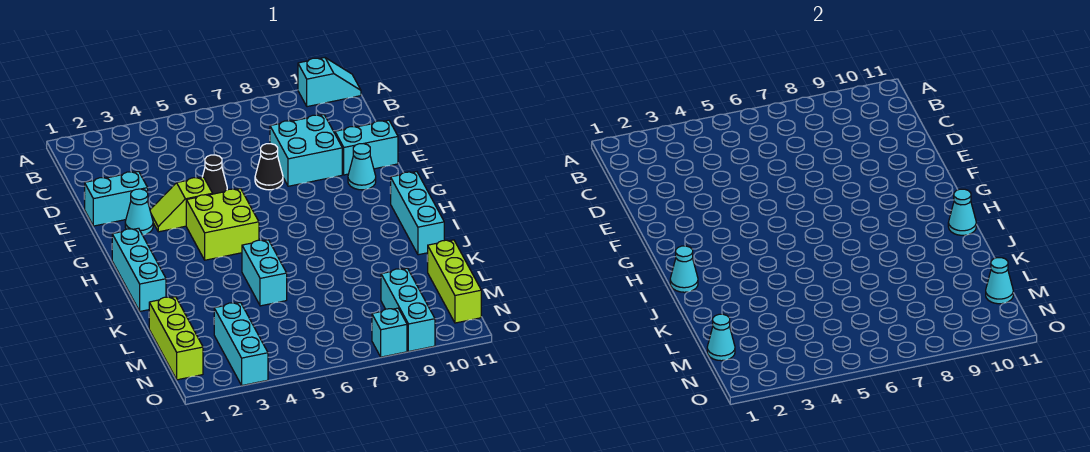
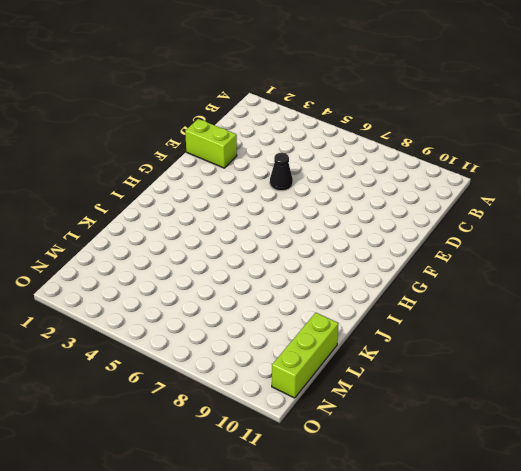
lime brick E1:E2 level 1 -> cyan brick E1:E2 level 1
none -> cyan slope A10:A11 level 1 top 10
none -> cyan brick D8:E9 level 1
none -> black cone E7 level 1

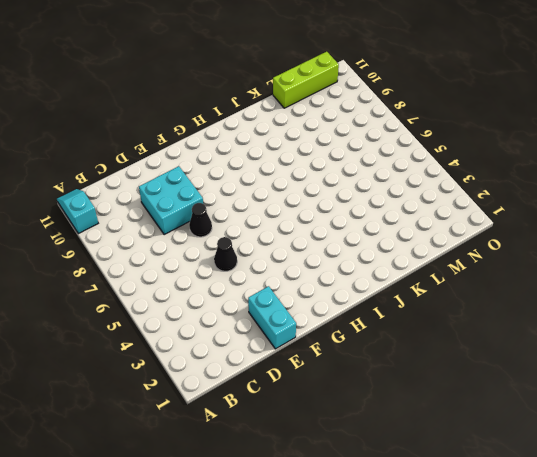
none -> cyan brick E10:E11 level 1
none -> cyan cone F2 level 1
none -> lime slope F3:F4 level 1 top 4

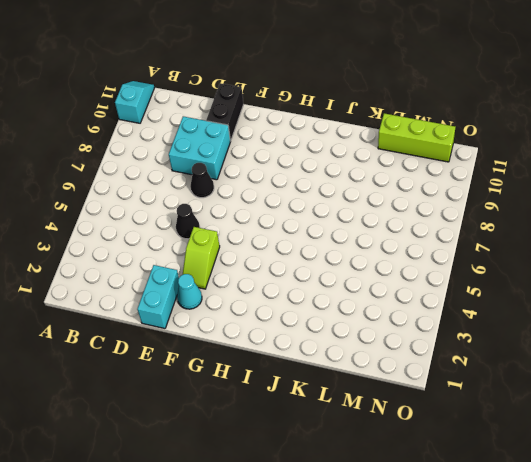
black brick E10:E11 level 1 -> cyan brick E10:E11 level 1
none -> cyan cone F10 level 1
none -> lime brick G4:H5 level 1
none -> cyan brick H1:J1 level 1

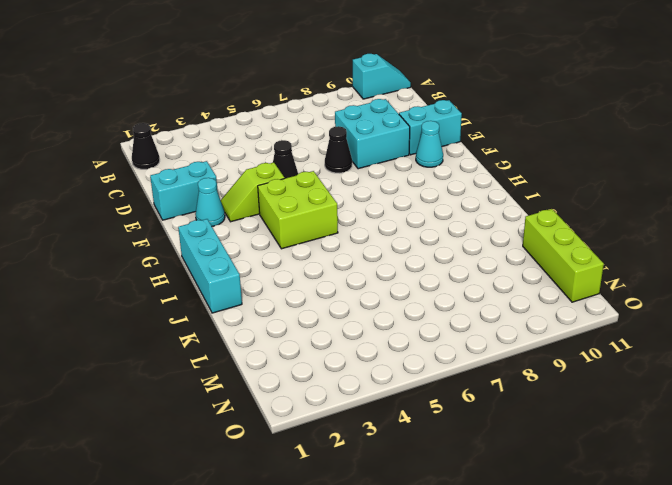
black cone B1 level 1 -> none
none -> cyan brick H11:J11 level 1
none -> cyan brick J5:K5 level 1
none -> lime brick L1:N1 level 1

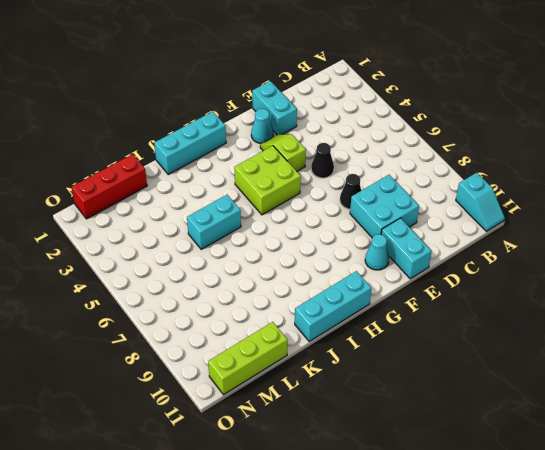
red brick L1:N1 level 1 -> lime brick L1:N1 level 1
none -> cyan brick M3:O3 level 1
none -> cyan brick M9:O9 level 1
none -> cyan brick O8 level 1

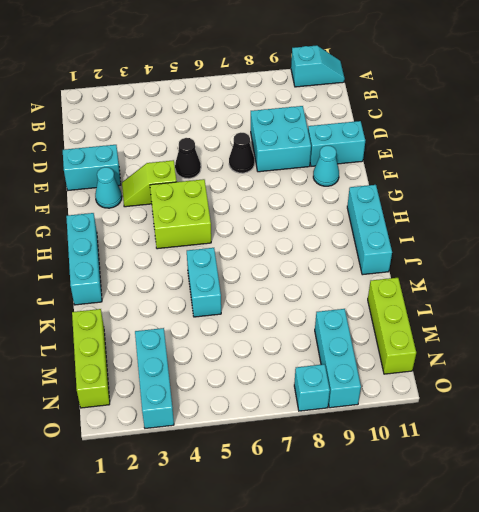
none -> cyan cone I1 level 2
none -> cyan cone I11 level 2
none -> cyan cone M1 level 2

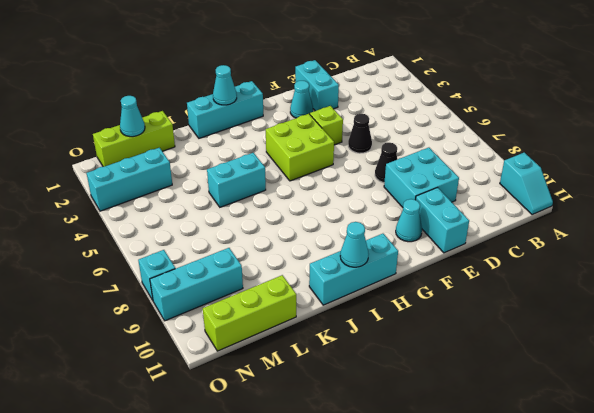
none -> cyan cone M11 level 2

